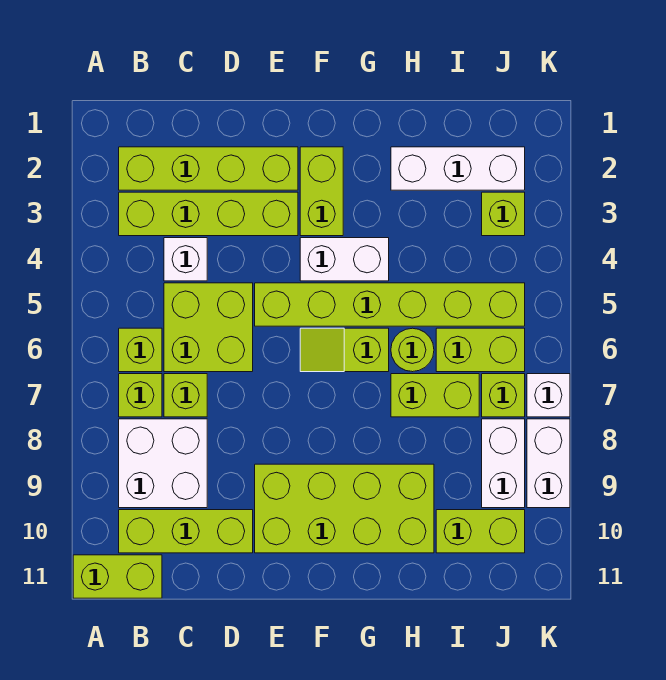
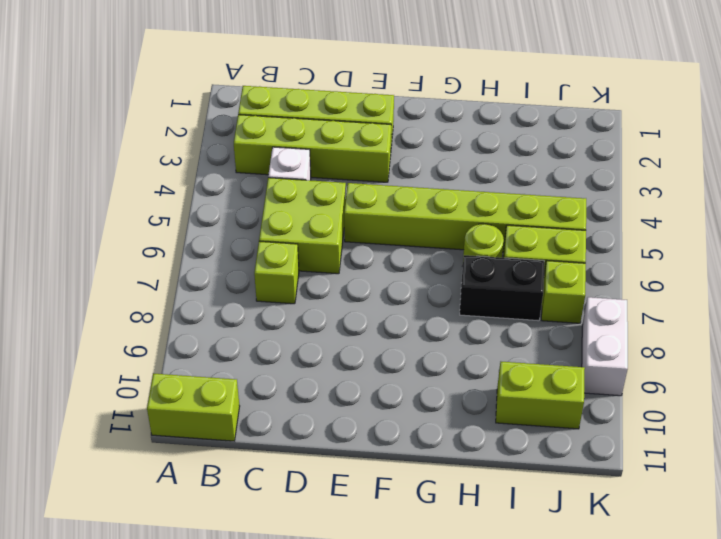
black brick H7:I7 level 1 -> lime brick H7:I7 level 1
none -> lime brick B6 level 1
none -> lime brick B7 level 1
none -> white brick B8:C9 level 1

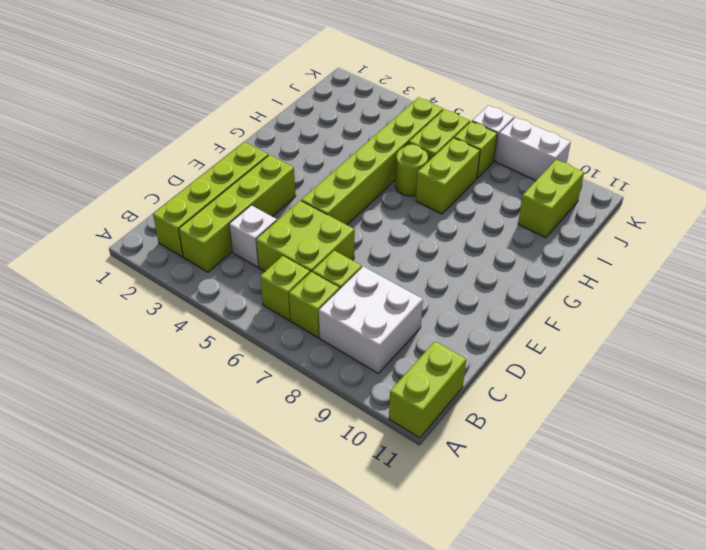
none -> lime brick B10:D10 level 1
none -> lime brick E9:H10 level 1
none -> lime brick F2:F3 level 1

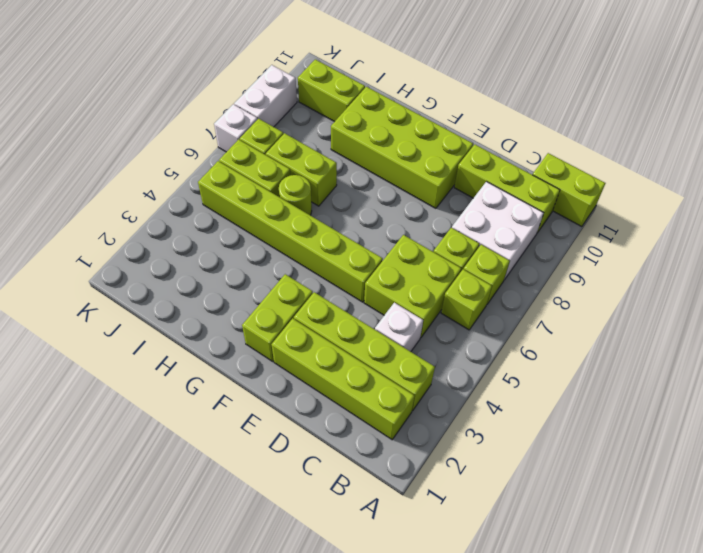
none -> white brick F4:G4 level 1
none -> lime slope F6:G6 level 1 top G
none -> white brick H2:J2 level 1

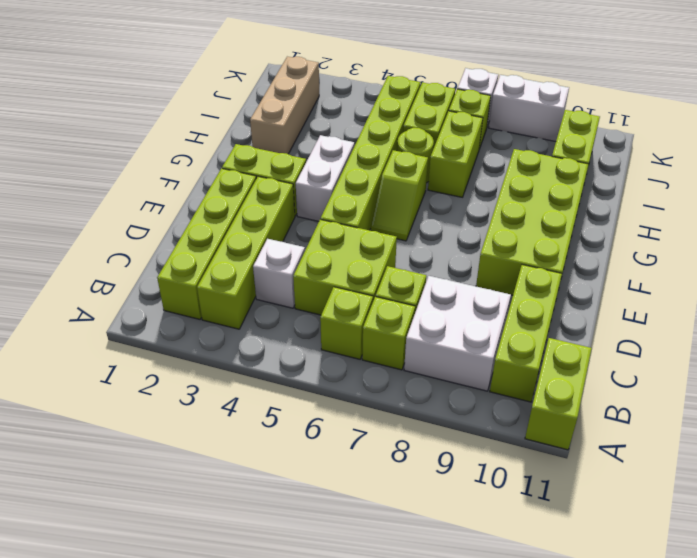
tan brick H2:J2 level 1 -> white brick H2:J2 level 1
none -> lime brick J3 level 1
none -> white brick J8:J9 level 1

